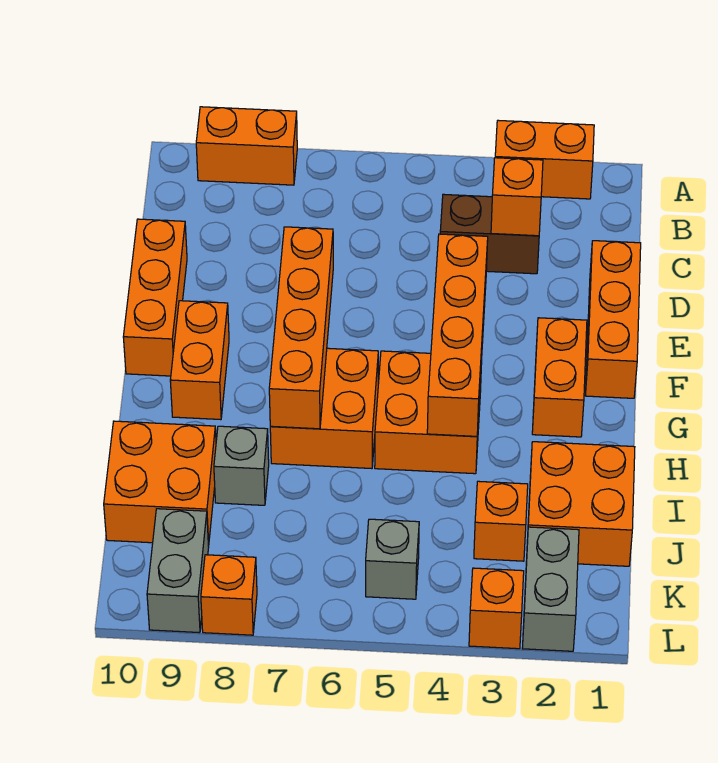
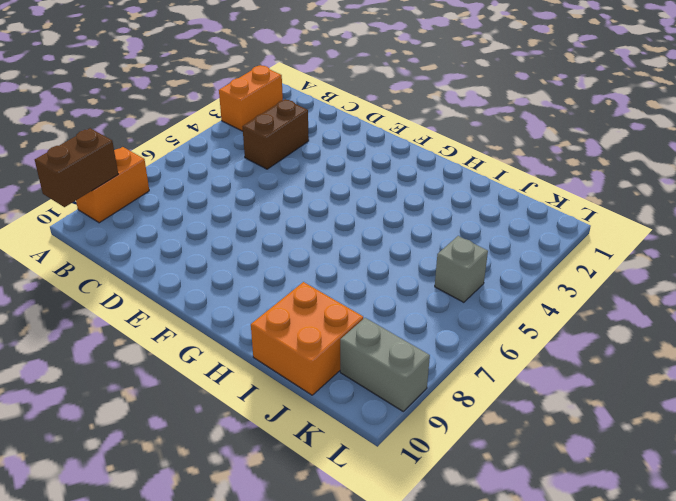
brown brick A9:A10 level 2 -> none
none -> orange brick D1:F1 level 1
none -> orange brick D10:F10 level 1
none -> orange brick F2:G2 level 1

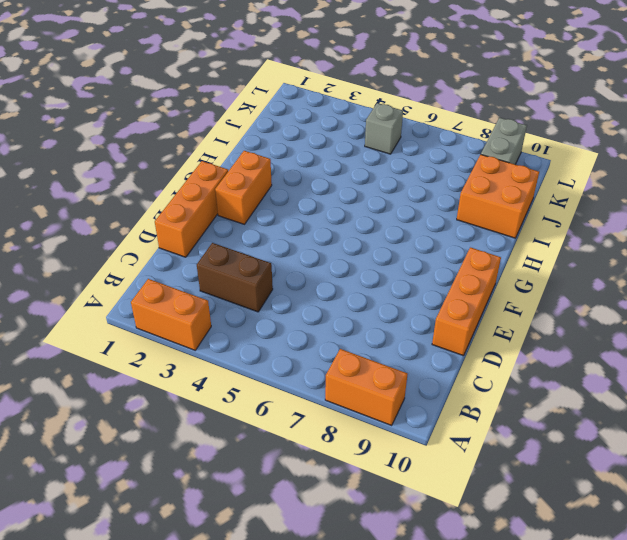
none -> orange brick F9:G9 level 1
none -> orange brick G4:H5 level 1
none -> orange brick G6:H7 level 1

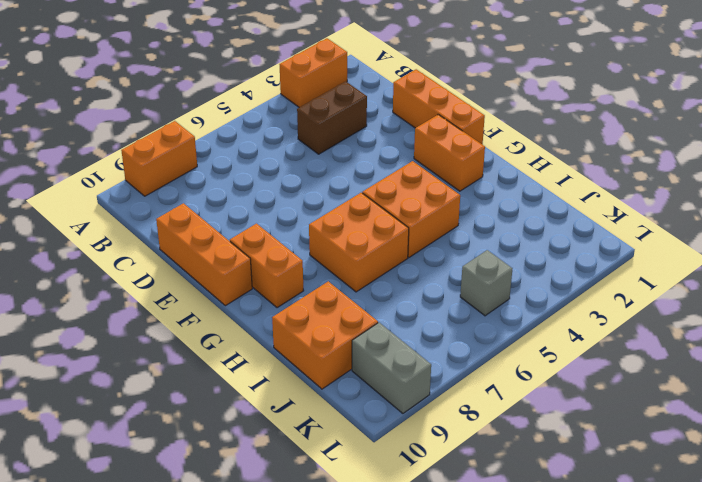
none -> orange brick I1:J2 level 1
none -> grey brick I8 level 1
none -> orange brick J3 level 1

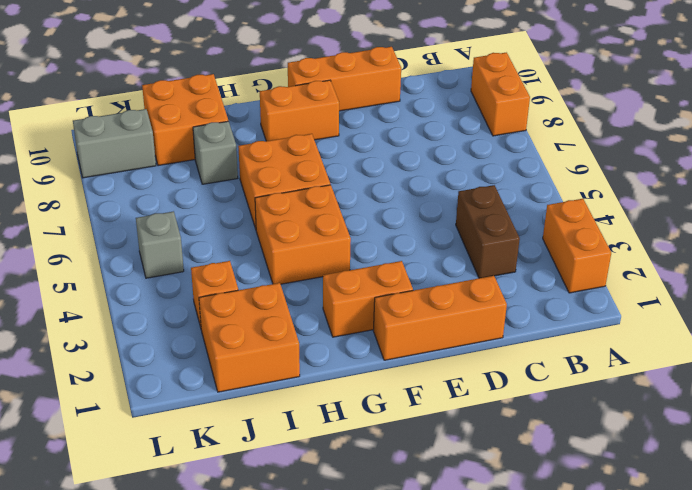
none -> grey brick K2:L2 level 1
none -> orange brick L3 level 1
none -> orange brick L8 level 1

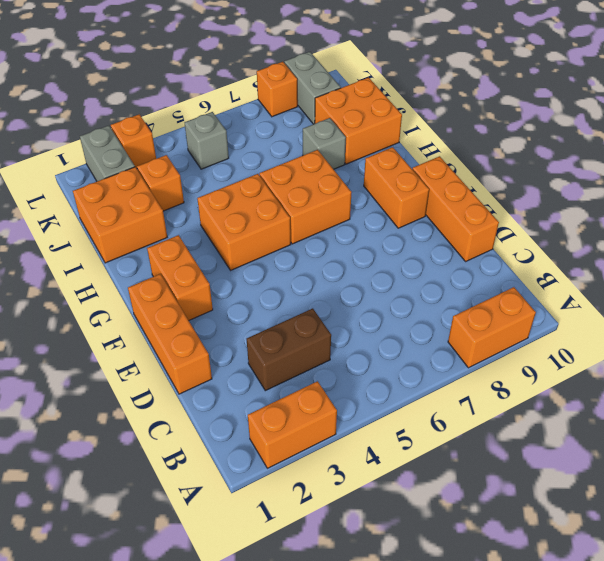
none -> orange brick C3 level 2
none -> orange brick E4:H4 level 2
none -> orange brick E7:H7 level 2

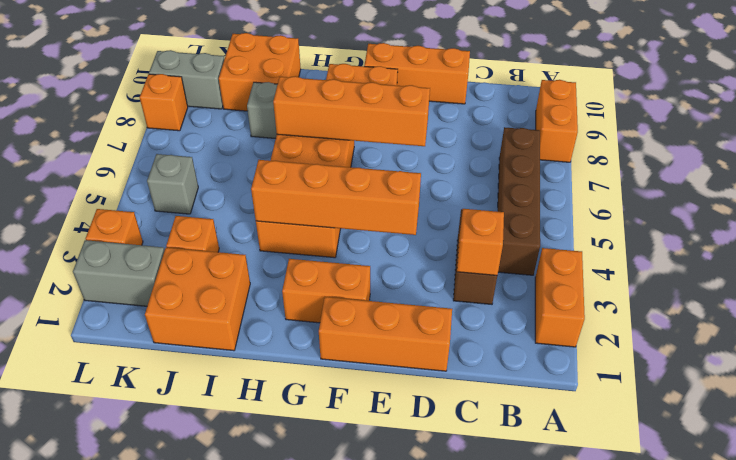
brown brick B4:B7 level 1 -> none

